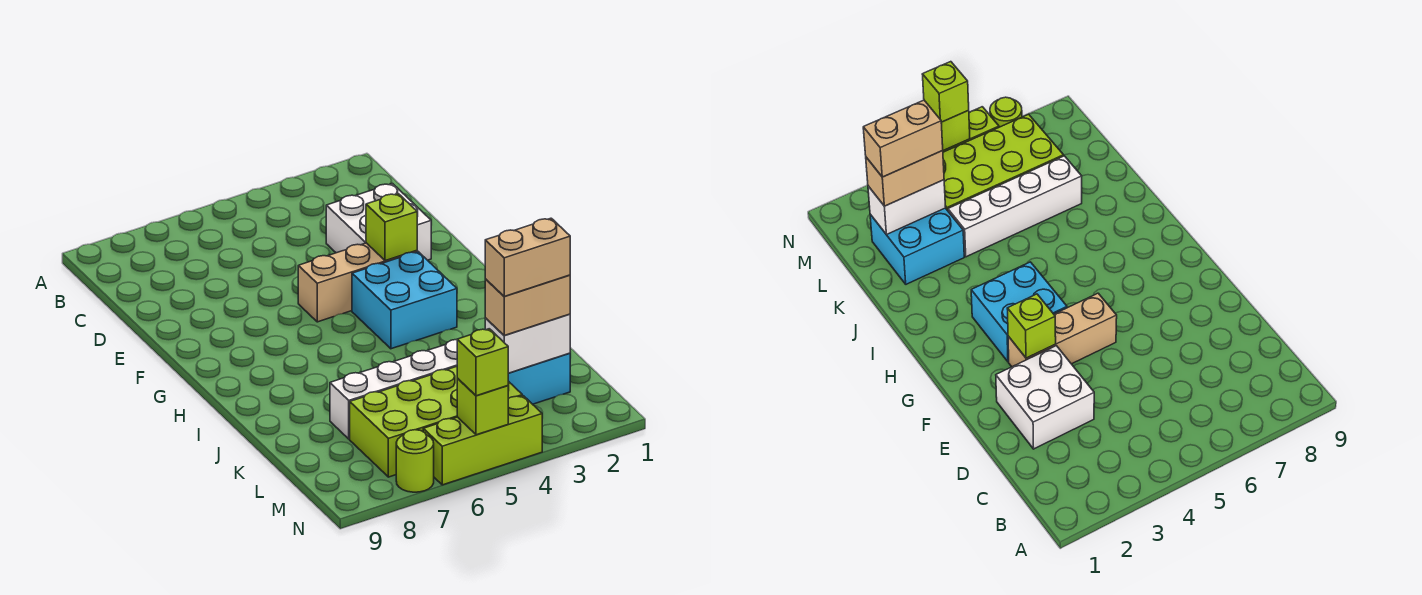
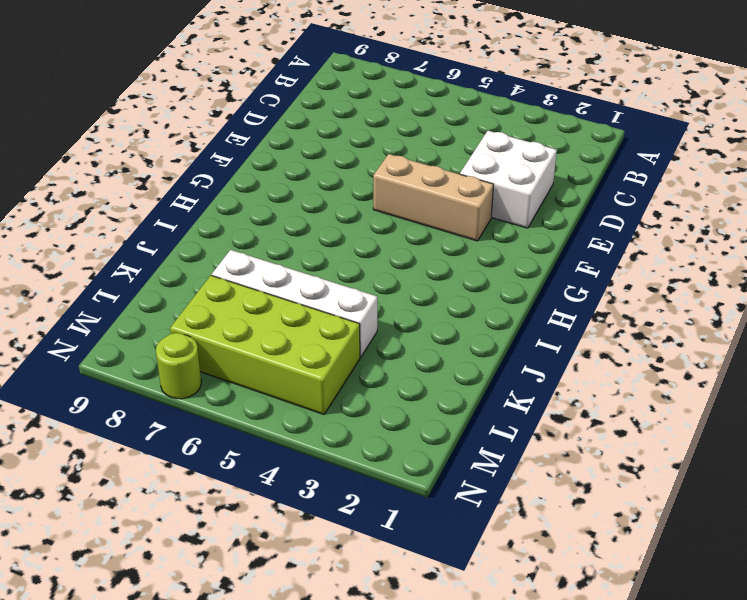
none -> cyan brick G3:H4 level 1
none -> cyan brick K2:L3 level 1
none -> lime brick N4:N6 level 1

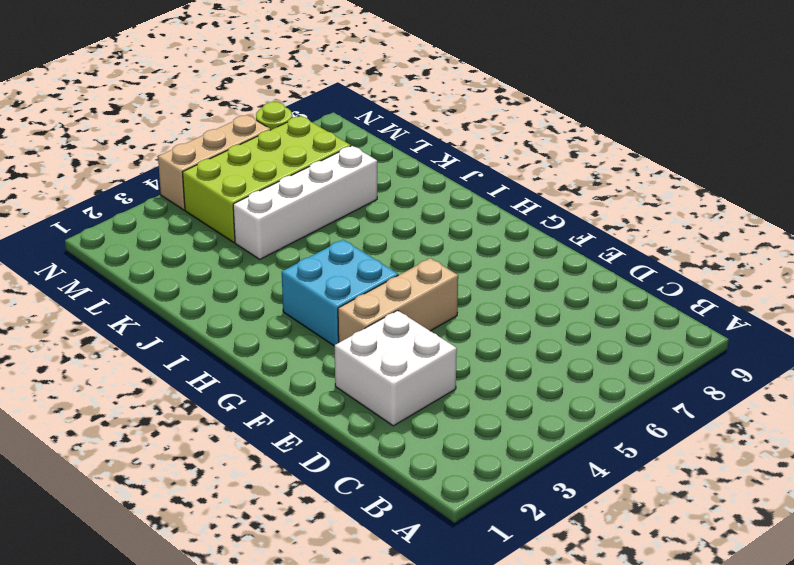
tan brick N4:N6 level 1 -> lime brick N4:N6 level 1
none -> cyan brick K2:L3 level 1
none -> lime brick F3 level 2
none -> white brick L2:L3 level 2

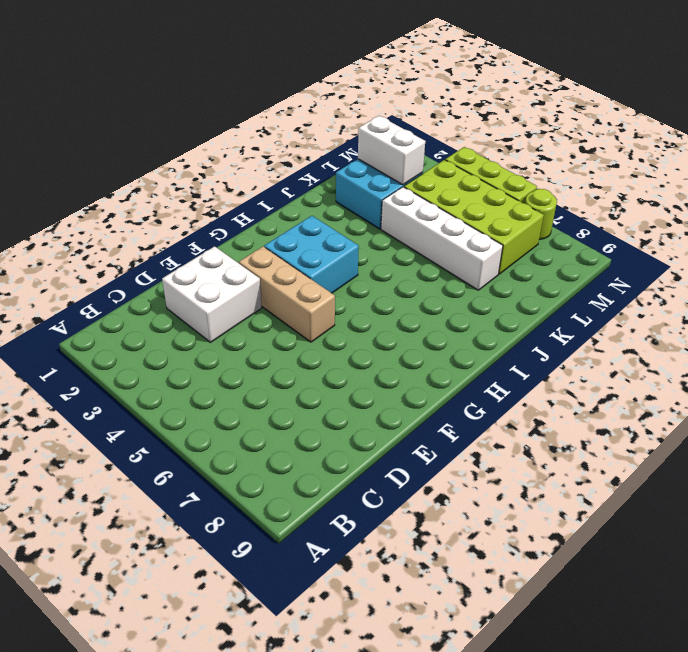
none -> lime brick F3 level 2
none -> lime brick N5 level 2
none -> tan brick L2:L3 level 3

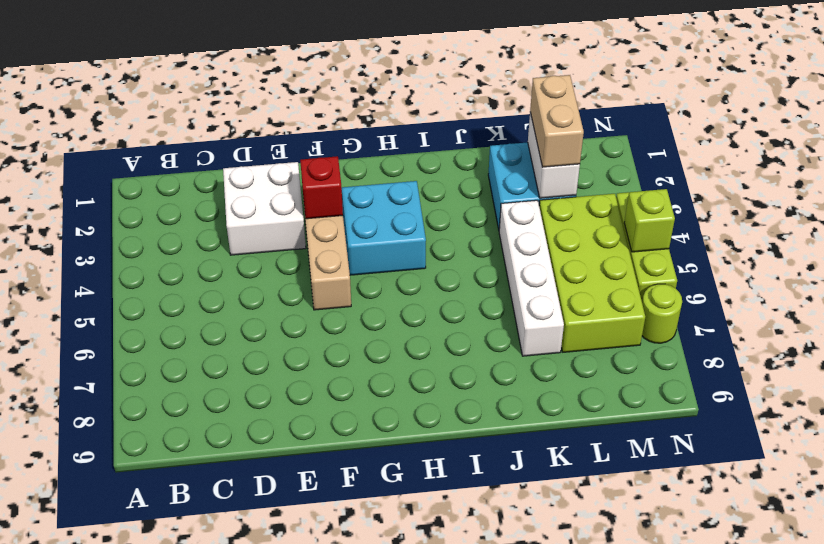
red brick F3 level 2 -> lime brick F3 level 2
none -> lime brick N5 level 3
none -> tan brick L2:L3 level 4

